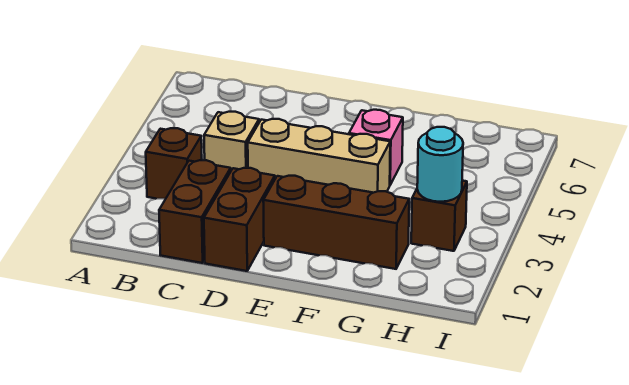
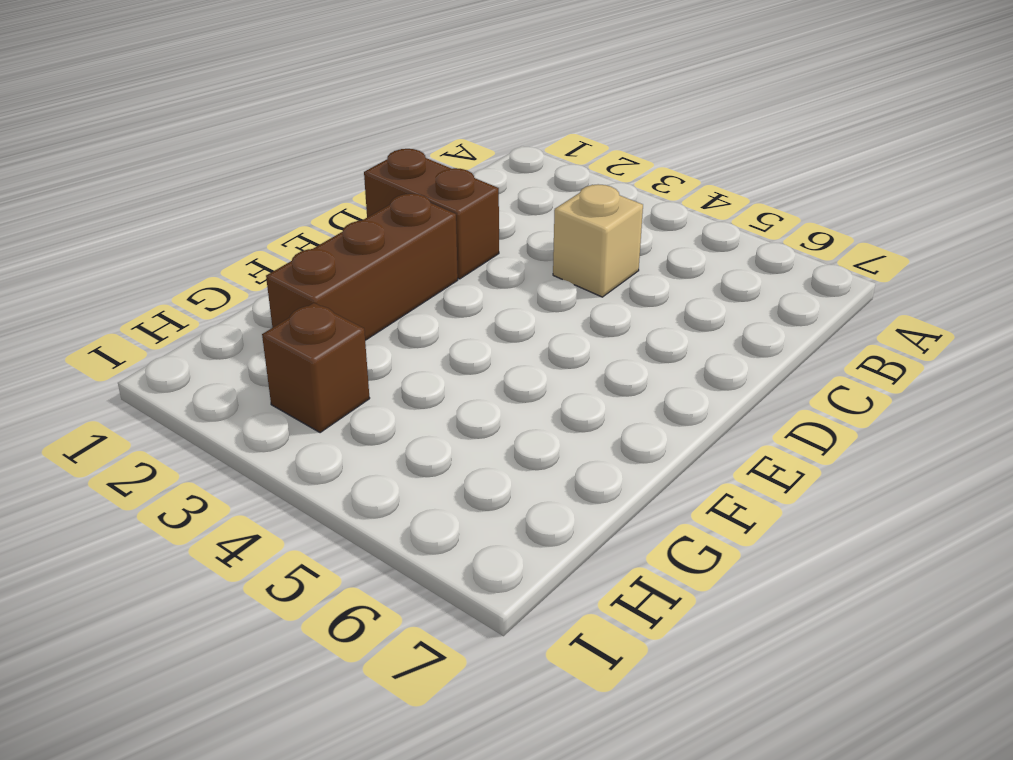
none -> brown brick B3 level 1
none -> brown brick C1:C2 level 1

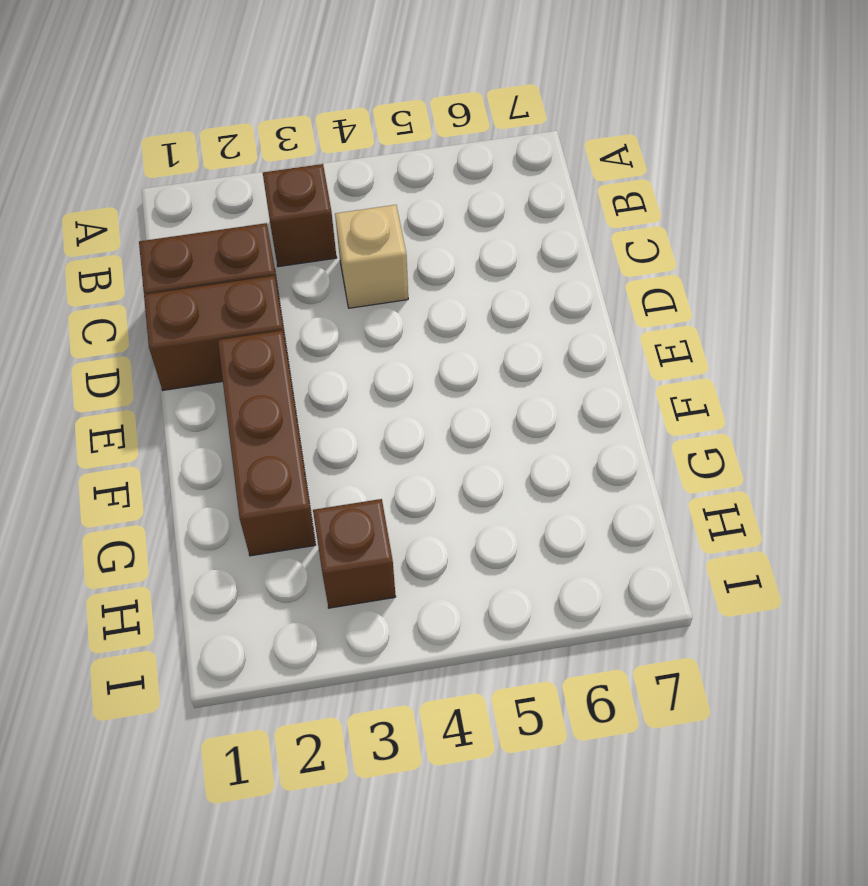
none -> tan brick D4:F4 level 1
none -> pink brick F5 level 1

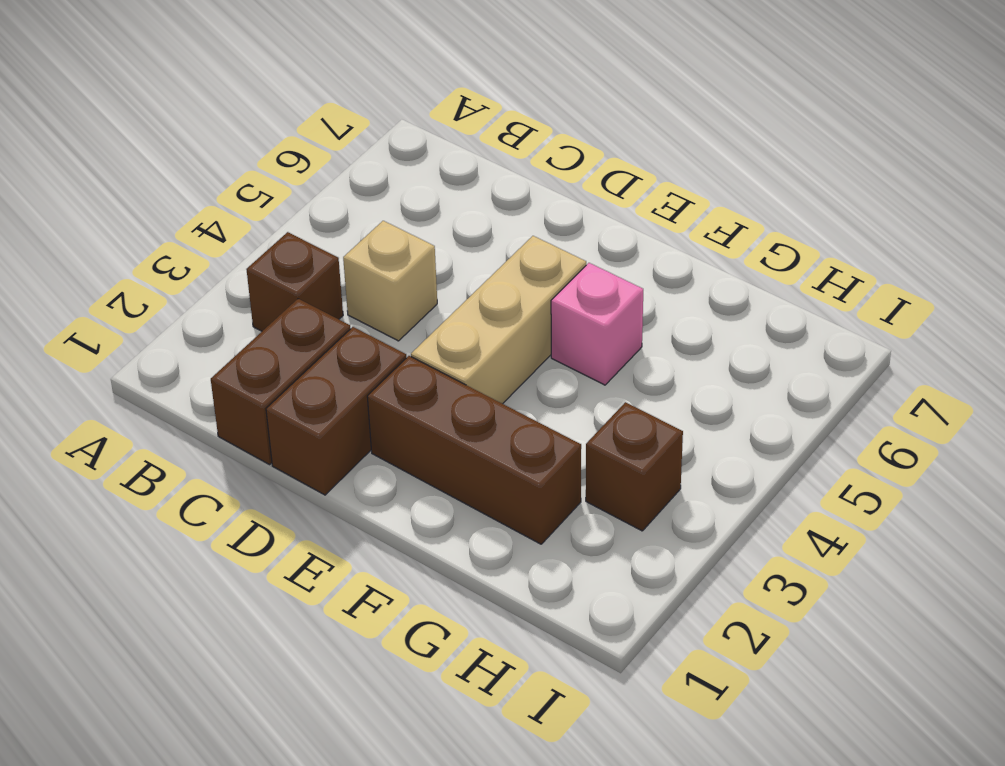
tan brick E3:E5 level 1 -> tan brick D4:F4 level 1
none -> cyan round brick H3 level 2

